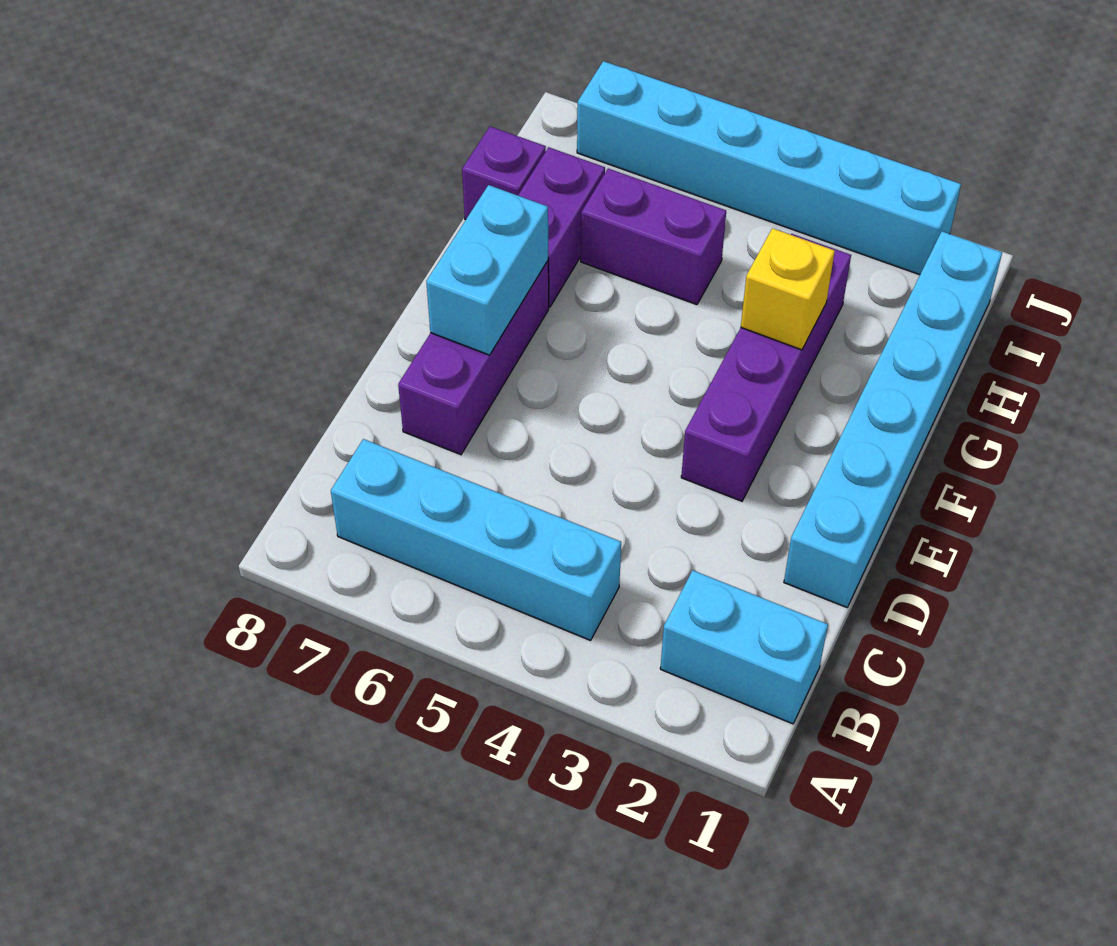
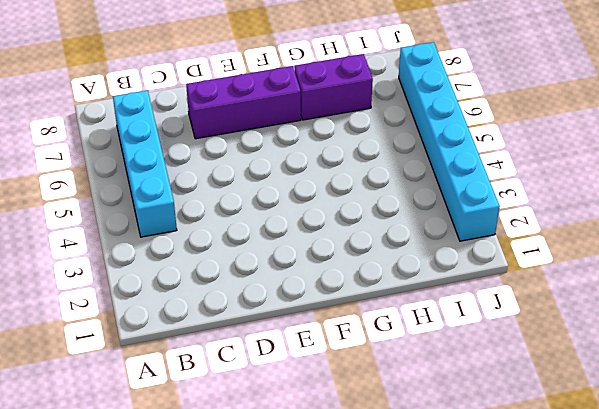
none -> cyan brick B1:B2 level 1
none -> cyan brick D1:I1 level 1

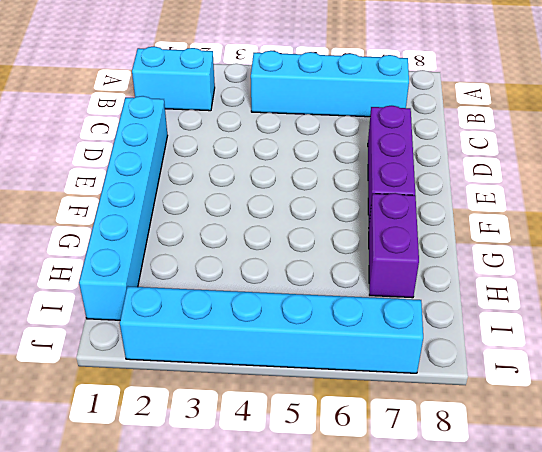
none -> purple brick E3:H3 level 1
none -> purple brick H5:H6 level 1

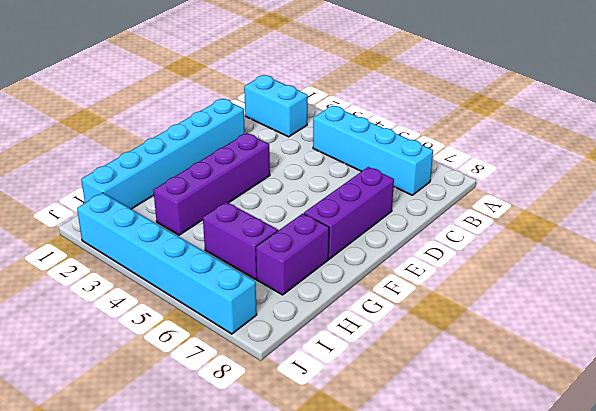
none -> purple brick H8 level 1
none -> cyan brick E7:F7 level 2

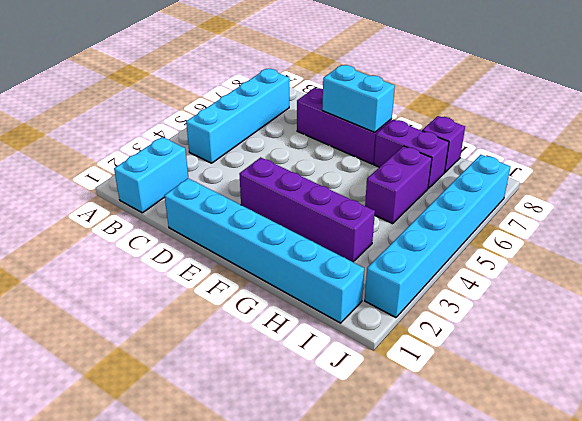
none -> yellow brick G3 level 2

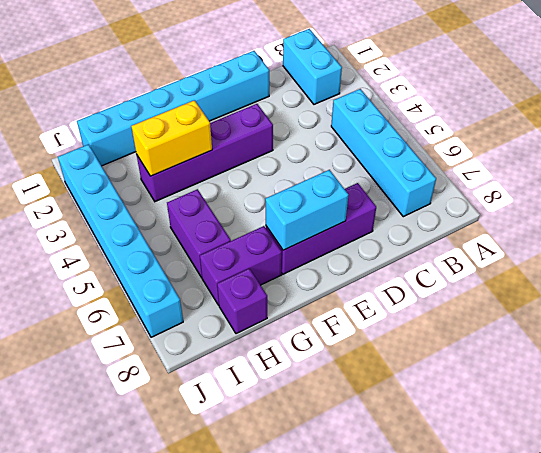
yellow brick G3:H3 level 2 -> yellow brick G3 level 2

